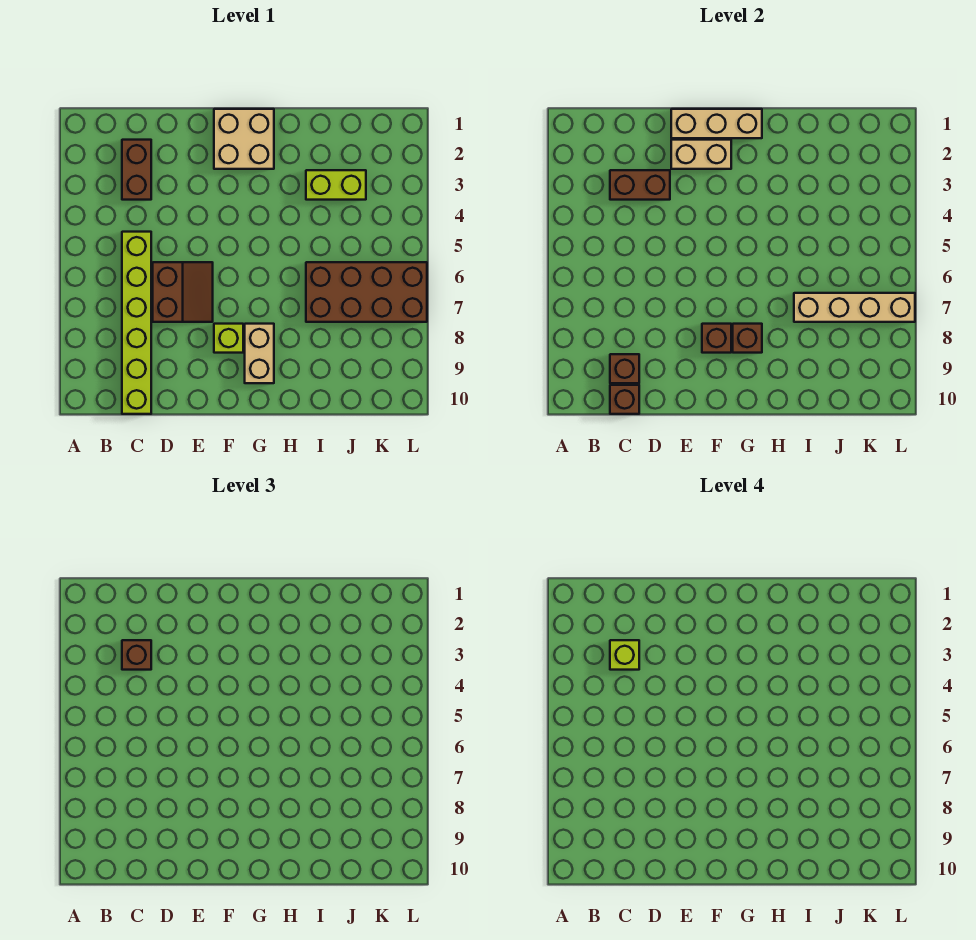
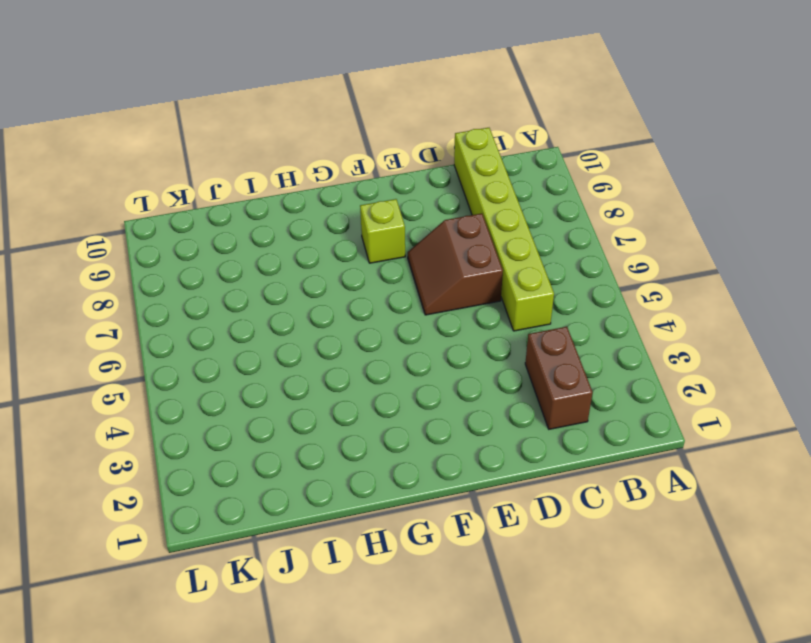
none -> tan brick F1:G2 level 1
none -> tan brick G8:G9 level 1
none -> lime brick I3:J3 level 1

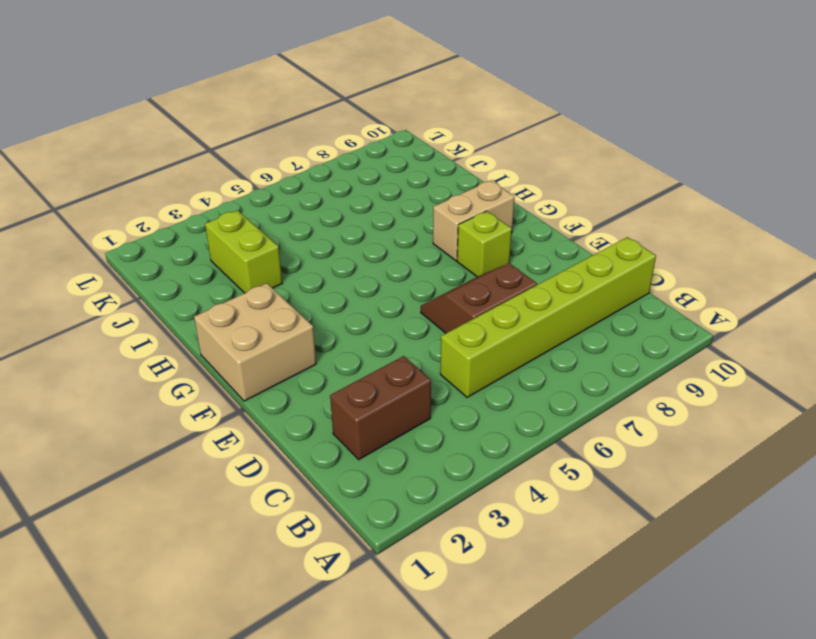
none -> brown brick I6:L7 level 1
none -> brown brick C3:D3 level 2
none -> brown brick C9 level 2

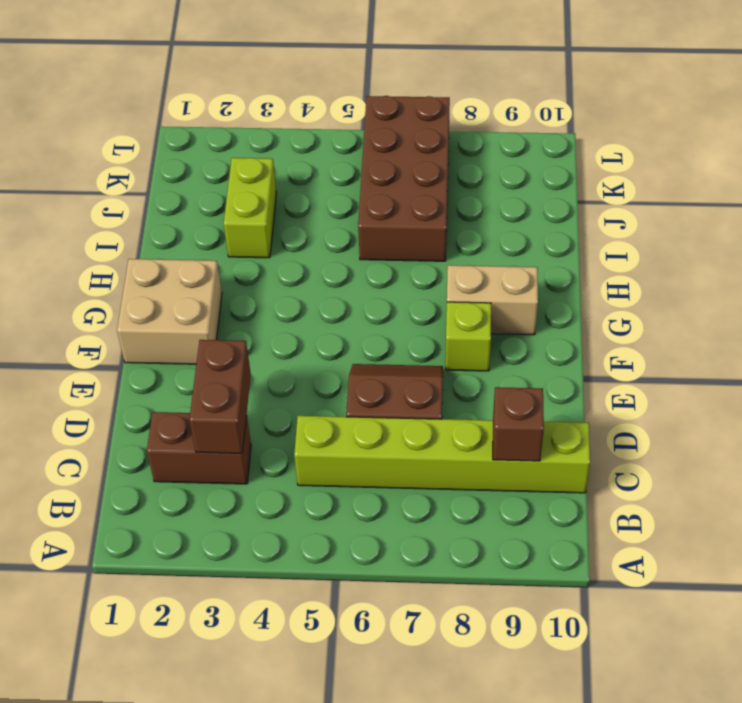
none -> brown brick C10 level 2
none -> tan brick E1:G1 level 2
none -> tan brick E2:F2 level 2

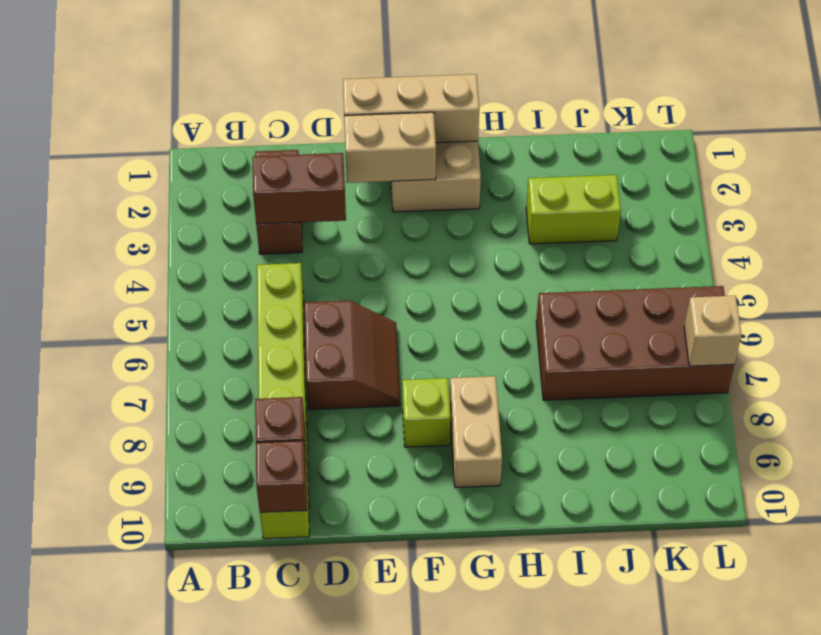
tan brick L7 level 2 -> tan brick I7:L7 level 2
none -> brown brick F8 level 2
none -> brown brick G8 level 2
none -> brown brick C3 level 3

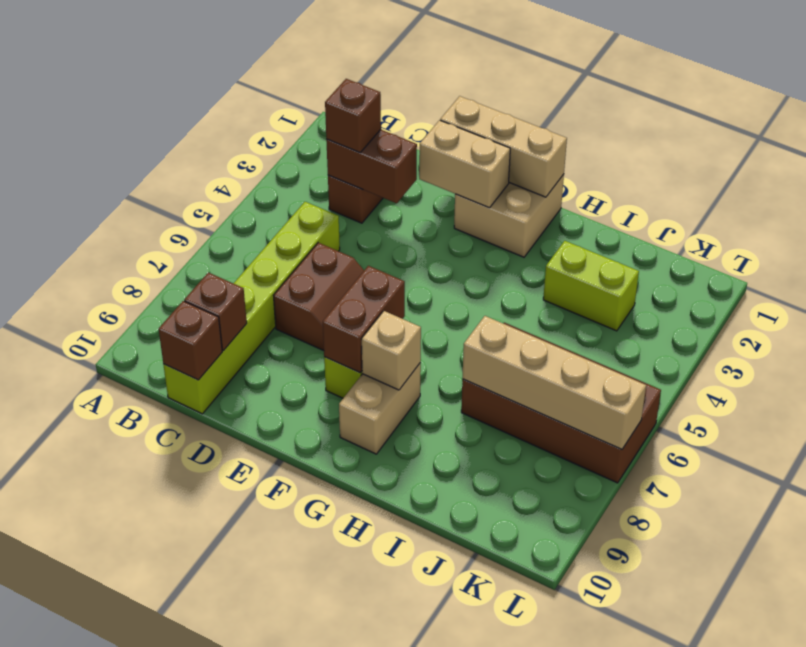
brown brick F7:F8 level 2 -> brown brick F8 level 2
tan brick G8 level 2 -> brown brick G8 level 2
none -> lime brick C3 level 4

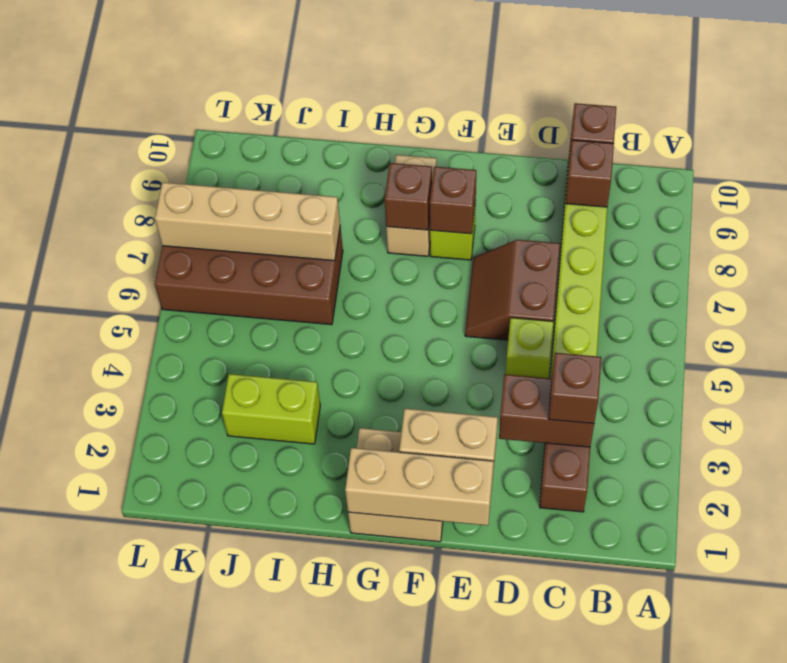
lime brick D5 level 1 -> lime brick C3 level 4

